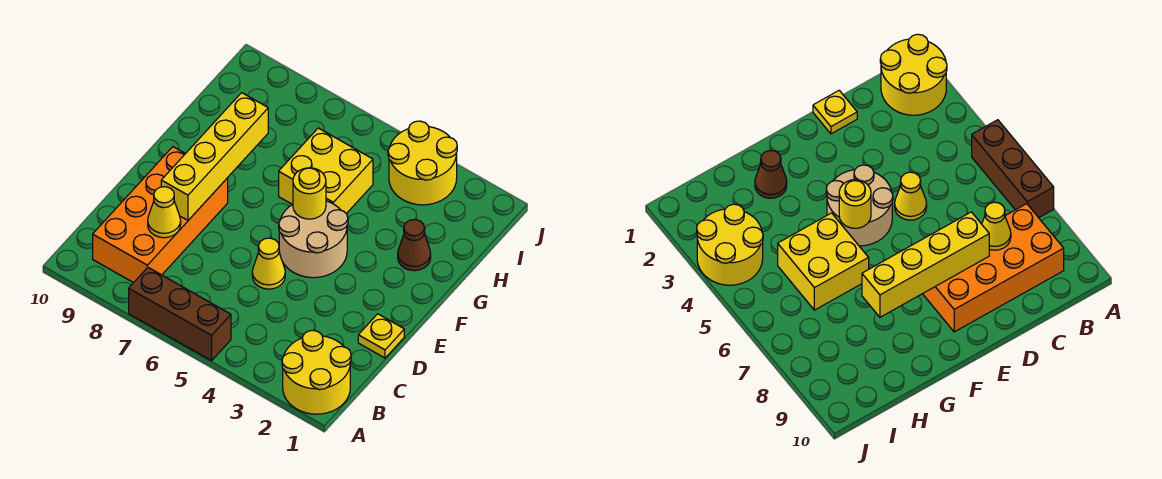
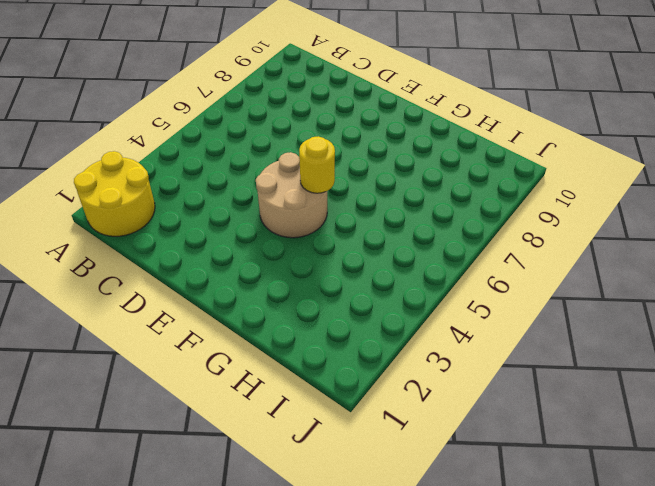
none -> brown brick A5:A7 level 1
none -> orange brick B8:E9 level 1
none -> yellow plate D1 level 1

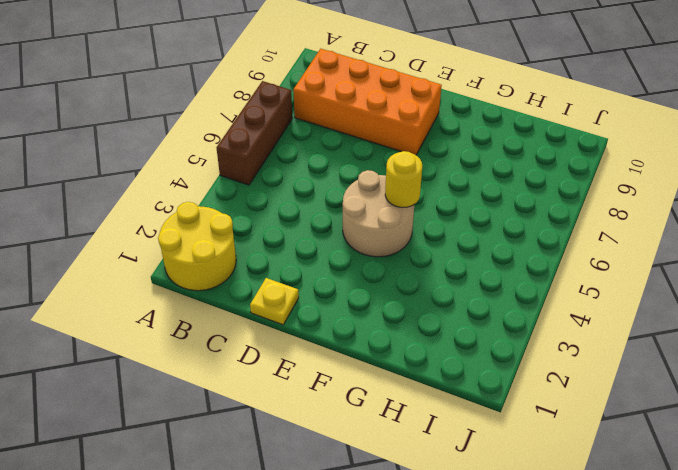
none -> yellow cone D5 level 1
none -> brown cone G2 level 1
none -> yellow brick G5:H6 level 1

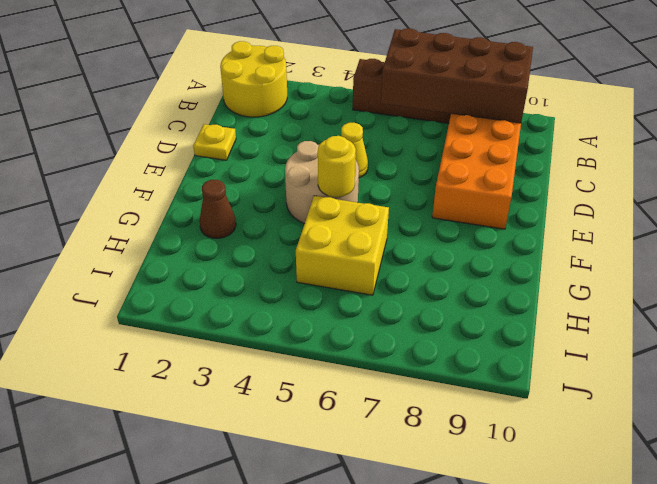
brown brick A6:B9 level 2 -> none
none -> yellow round brick I3:J4 level 1
none -> yellow cone C8 level 2
none -> yellow brick D8:G8 level 2

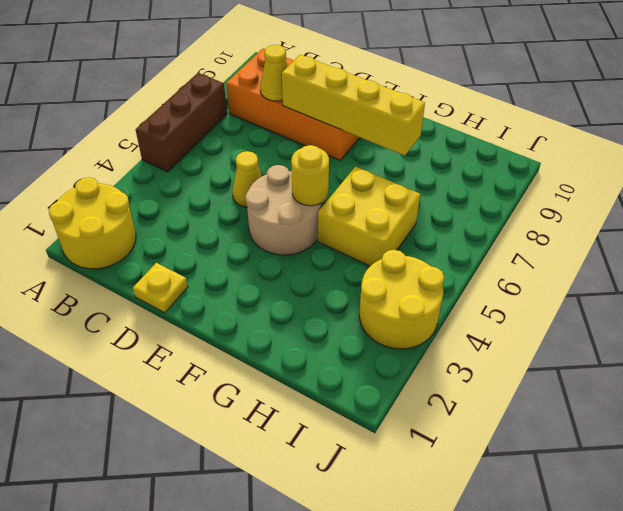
none -> brown cone G2 level 1

